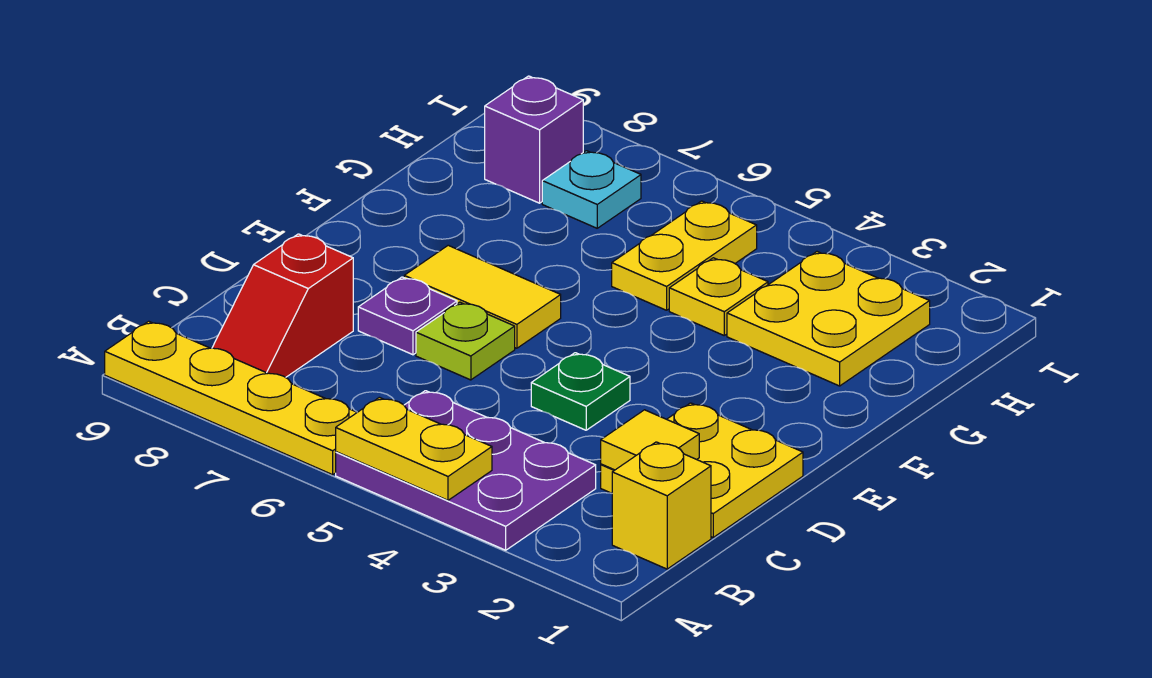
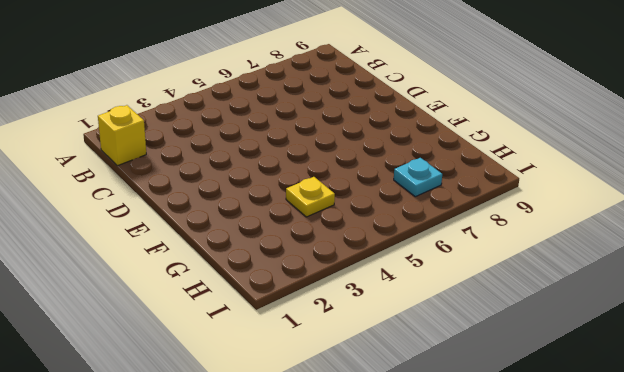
none -> purple plate A3:B5 level 1
none -> yellow plate A6:A9 level 1
none -> red slope B8:C8 level 1 top C

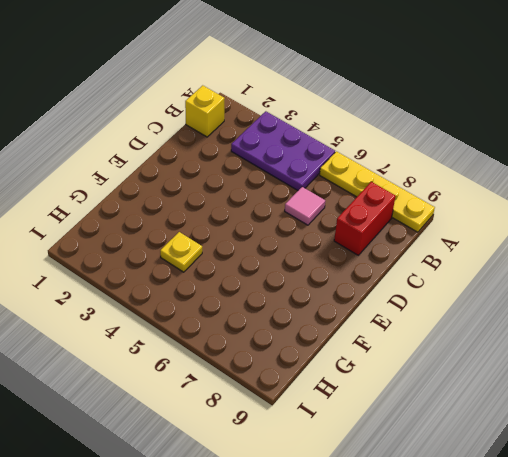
red brick B8:C8 level 1 -> red slope B8:C8 level 1 top C
pink tile C6 level 1 -> none
none -> yellow plate C1:D2 level 1
none -> green plate D4 level 1
none -> lime plate D6 level 1

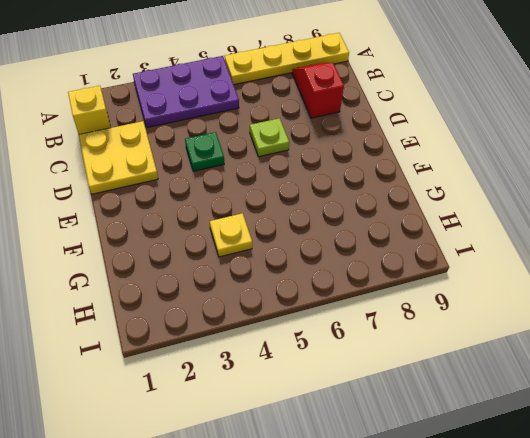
none -> purple plate D7 level 1
none -> yellow tile E6:E7 level 1
none -> yellow plate G2:H3 level 1

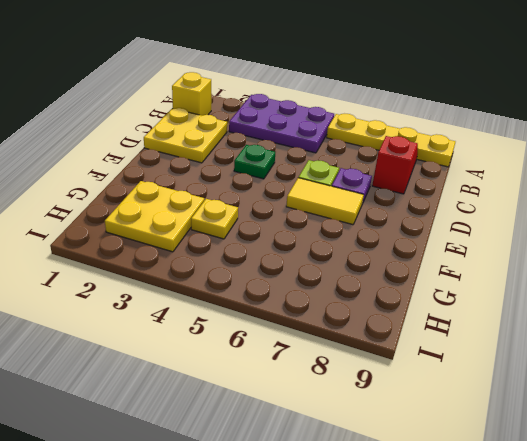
none -> yellow plate G5:H5 level 1
none -> cyan plate H7 level 1
none -> purple brick H8 level 1

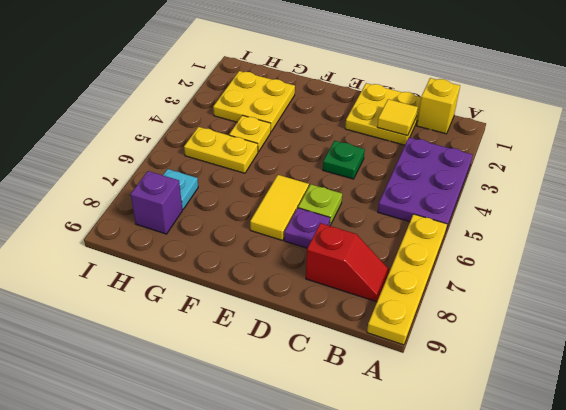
none -> yellow plate A4:A5 level 2

